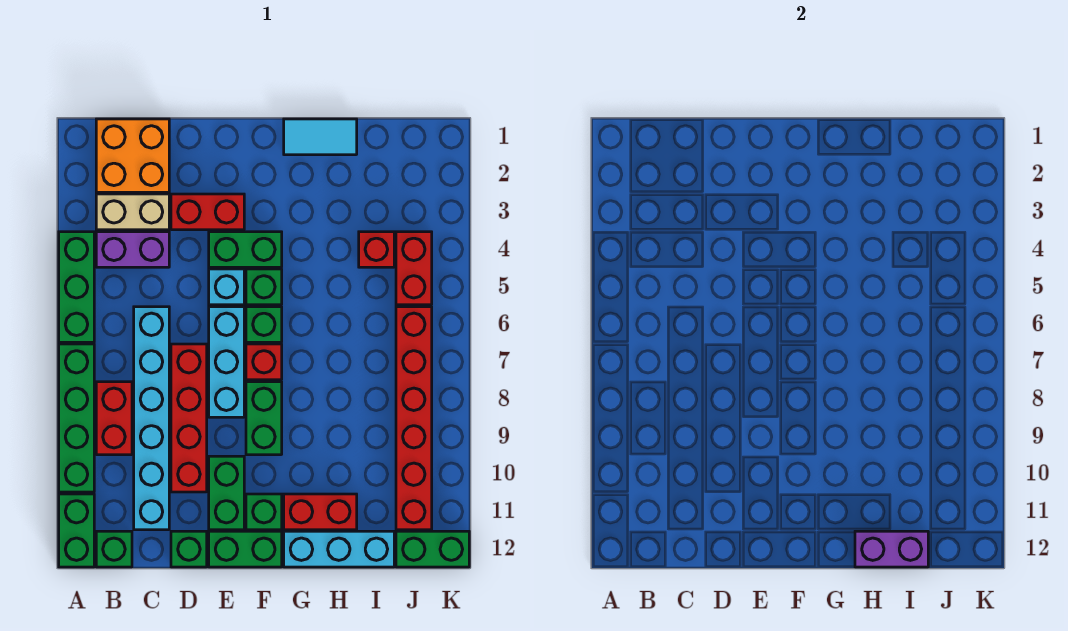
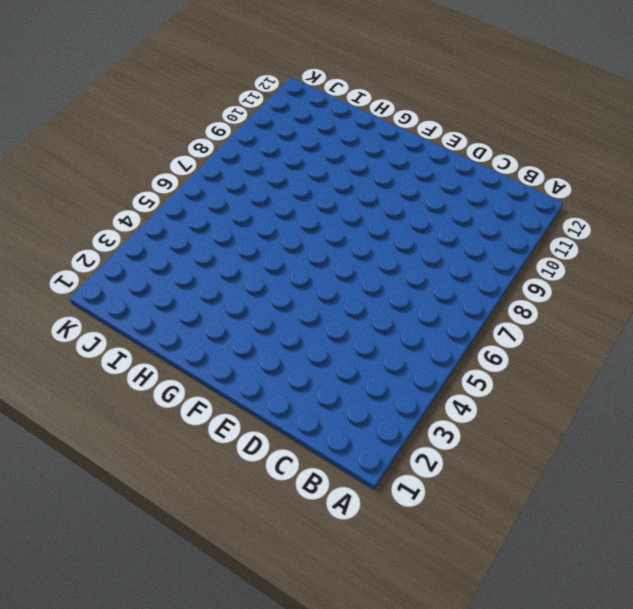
none -> green brick A4:A6 level 1
none -> green brick A7:A10 level 1
none -> green brick A11:A12 level 1
none -> orange brick B1:C2 level 1

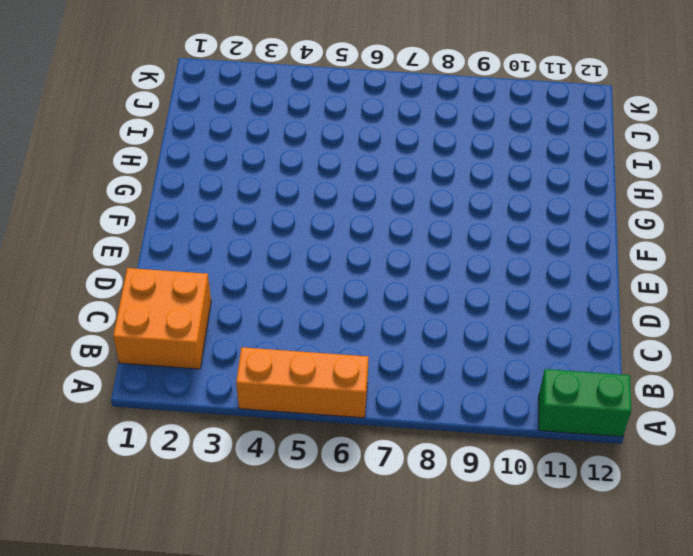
orange brick A4:A6 level 1 -> green brick A4:A6 level 1
none -> green brick A7:A10 level 1
none -> tan brick B3:C3 level 1
none -> purple brick B4:C4 level 1
none -> red brick B8:B9 level 1

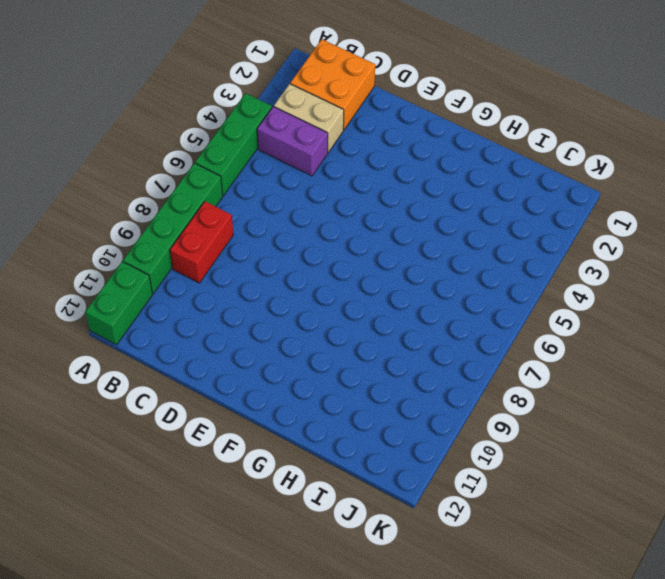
none -> green brick B12 level 1
none -> cyan brick C6:C11 level 1
none -> red brick D3:E3 level 1
none -> red brick D7:D10 level 1

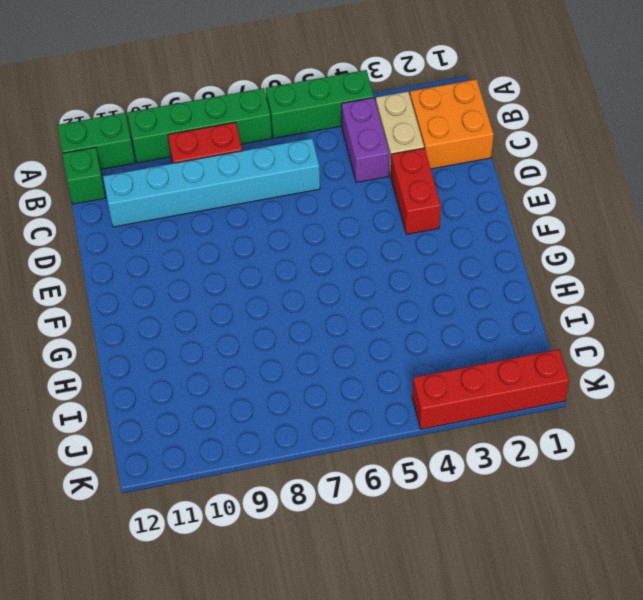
red brick K1:K4 level 1 -> red brick D7:D10 level 1
none -> green brick D12 level 1
none -> green brick E4:F4 level 1
none -> cyan brick E5 level 1
none -> cyan brick E6:E8 level 1

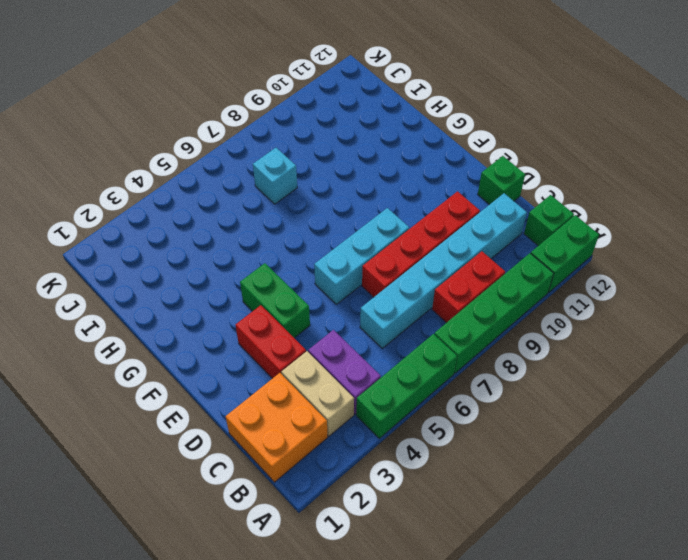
cyan brick I7 level 1 -> cyan brick E5 level 1
none -> green brick E10:E11 level 1
none -> green brick E12:F12 level 1
none -> green brick F5 level 1
none -> green brick F6 level 1

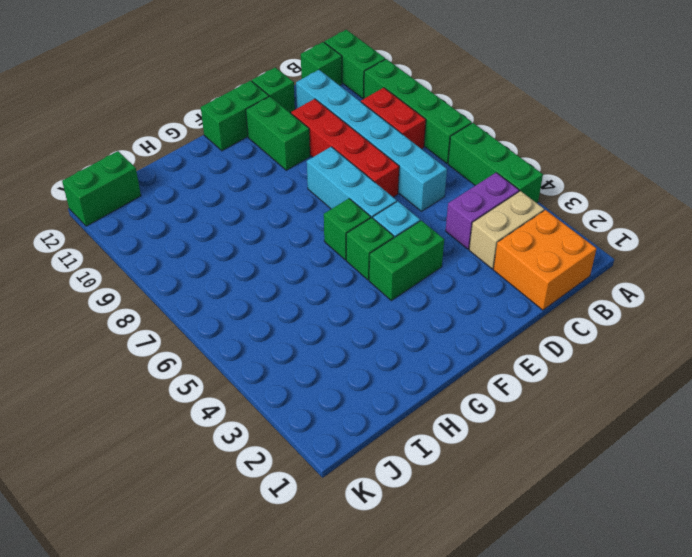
none -> red brick D3:E3 level 1
none -> red brick F7 level 1
none -> green brick F8:F9 level 1
none -> green brick F11 level 1

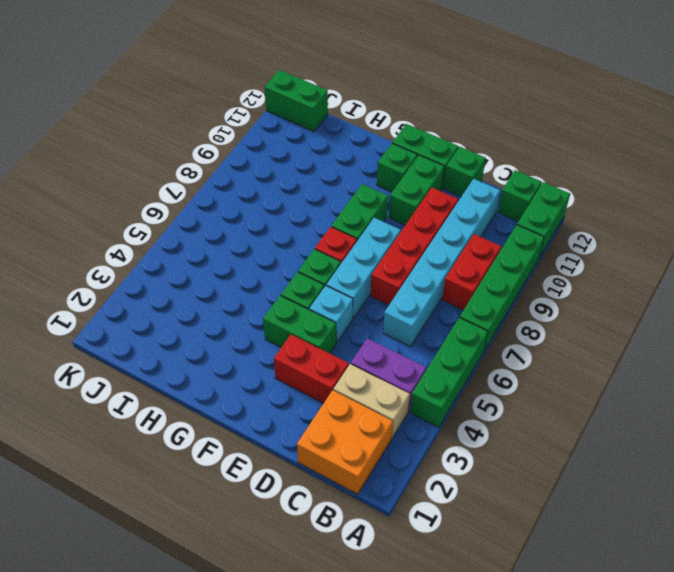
none -> cyan tile G1:H1 level 1
none -> red brick G11:H11 level 1
none -> cyan brick G12:I12 level 1
none -> red brick I4 level 1

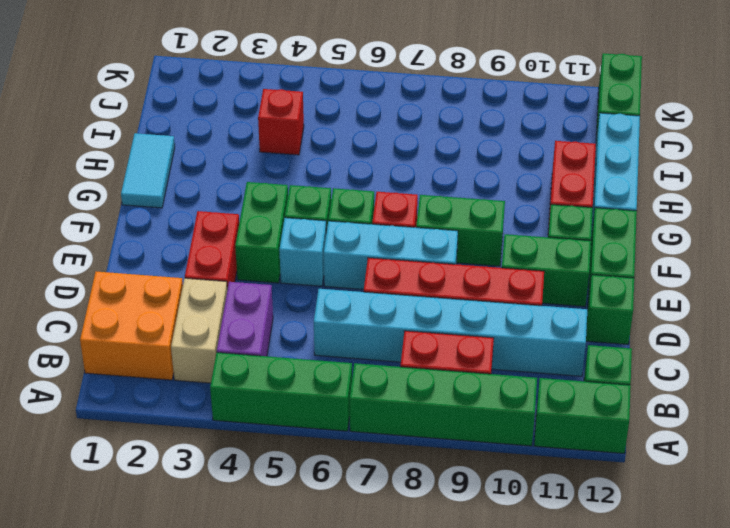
none -> red brick J4:J5 level 1
none -> red brick J6:J11 level 1
none -> purple brick H12:I12 level 2

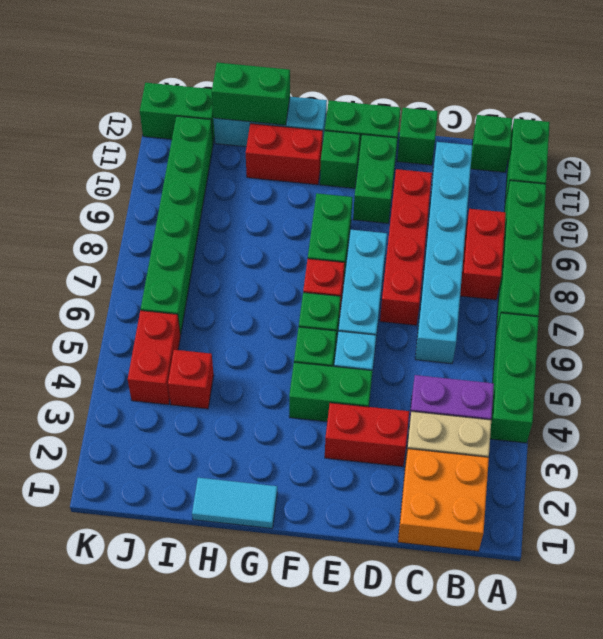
green brick H12:I12 level 2 -> purple brick H12:I12 level 2
green brick J6:J11 level 1 -> red brick J6:J11 level 1

